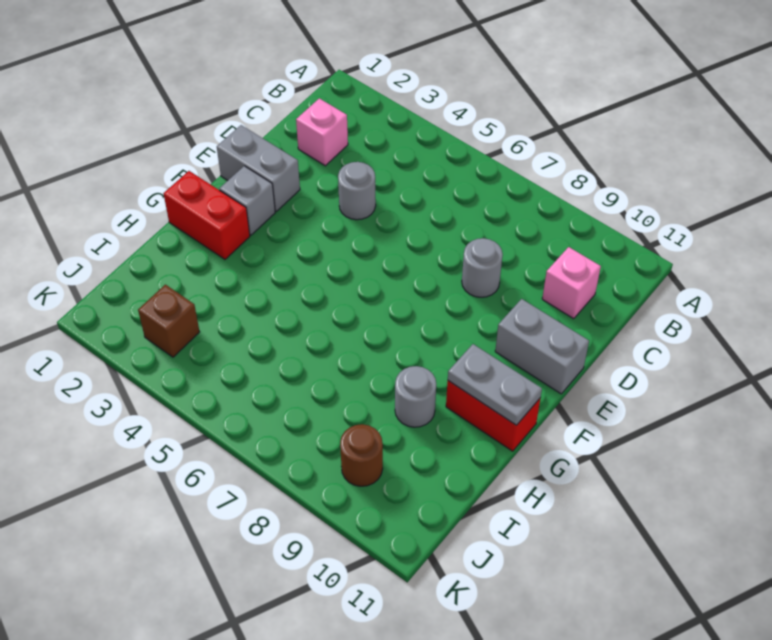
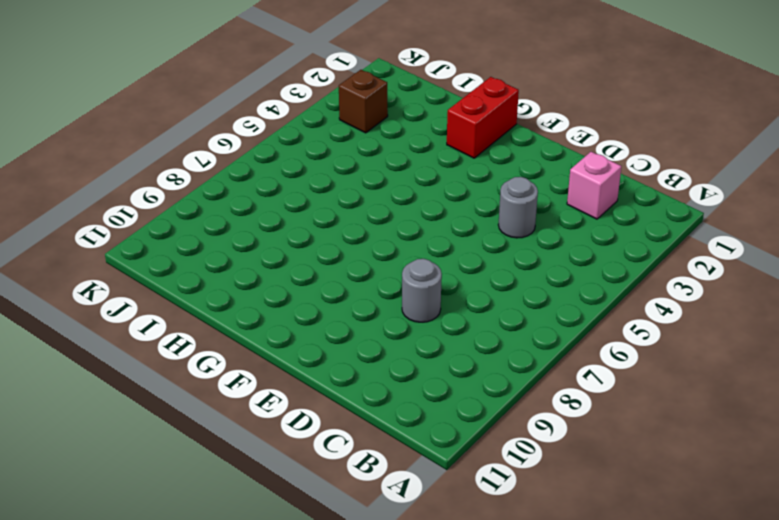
none -> pink brick C10 level 1
none -> grey brick E1:E2 level 1
none -> grey brick E10:E11 level 1

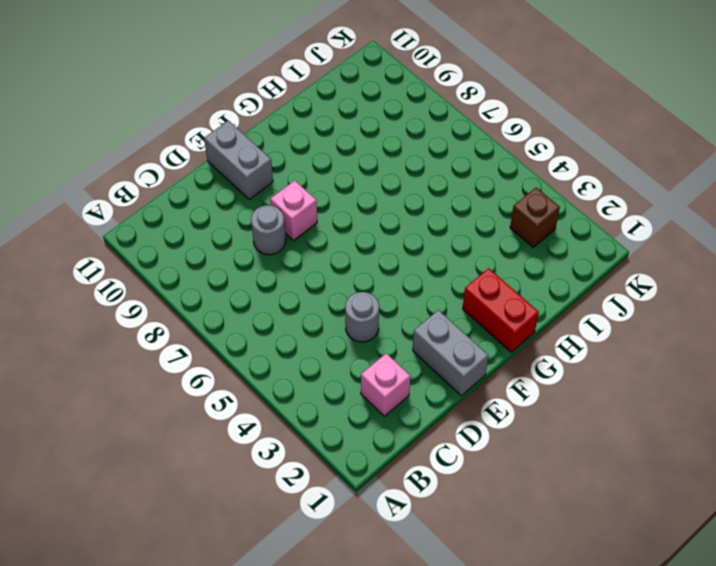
pink brick E8 level 1 -> pink brick C10 level 1
none -> grey brick F2 level 1
none -> red brick G10:G11 level 1
none -> grey round brick H9 level 1

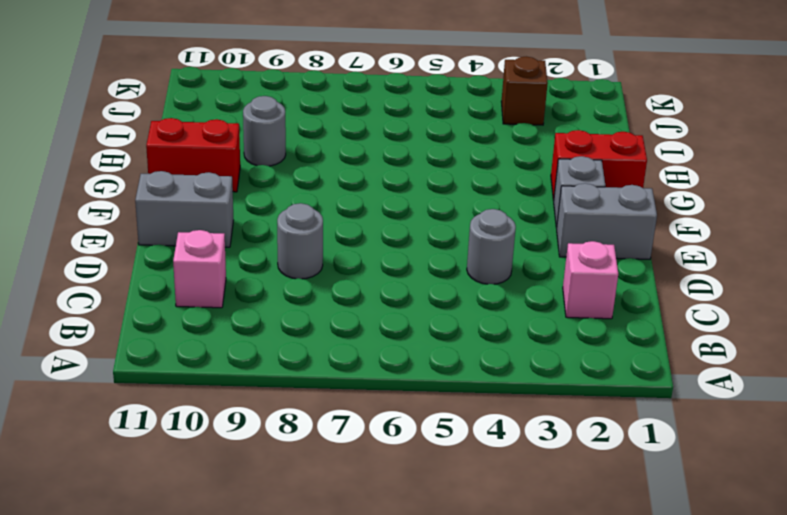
none -> brown round brick J9 level 1
none -> grey plate G10:G11 level 2

